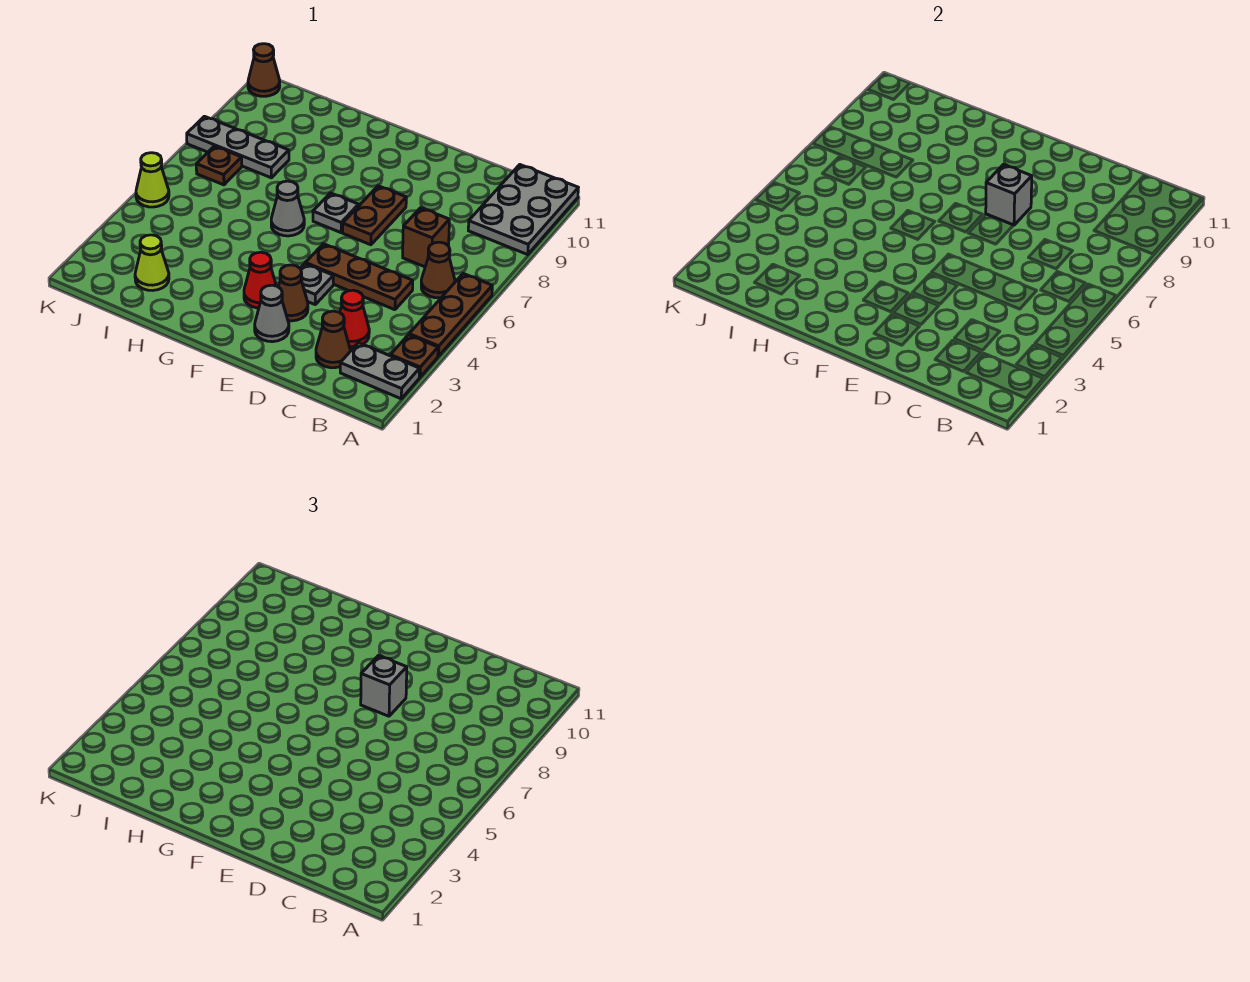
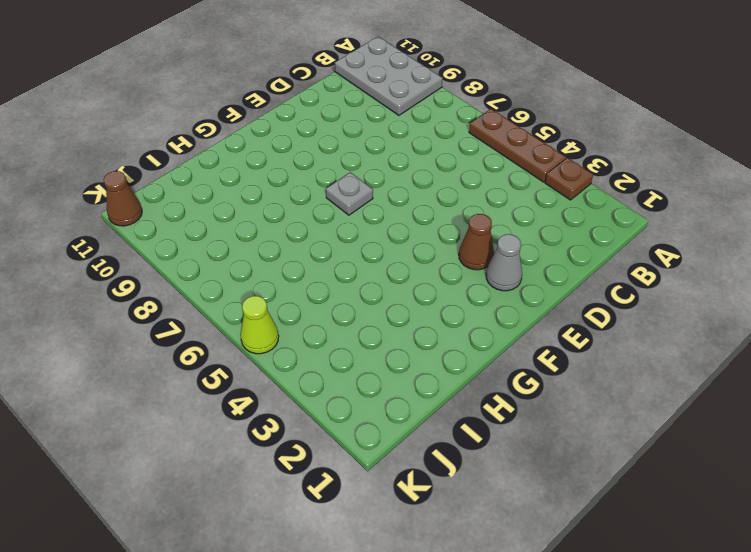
none -> grey plate A2:B2 level 1
none -> brown cone B6 level 1
none -> brown cone C2 level 1

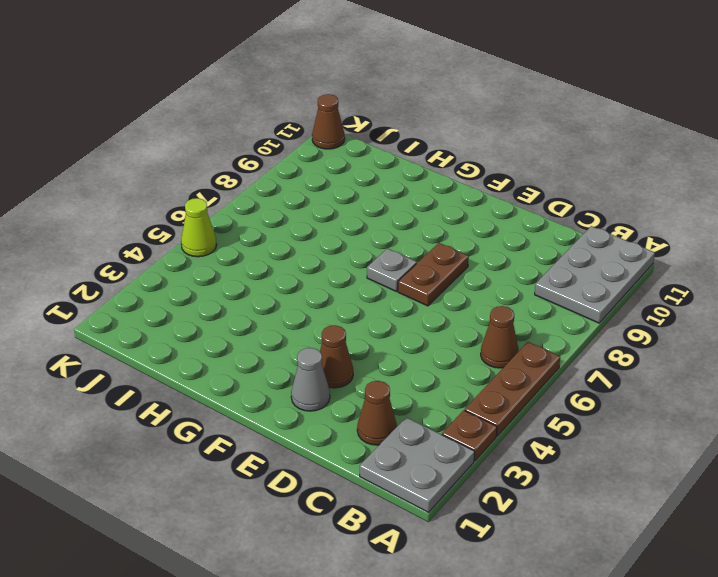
grey plate A1:B2 level 1 -> grey plate A2:B2 level 1
none -> red cone C3 level 1
none -> brown plate C5:E5 level 1
none -> brown brick C7 level 1

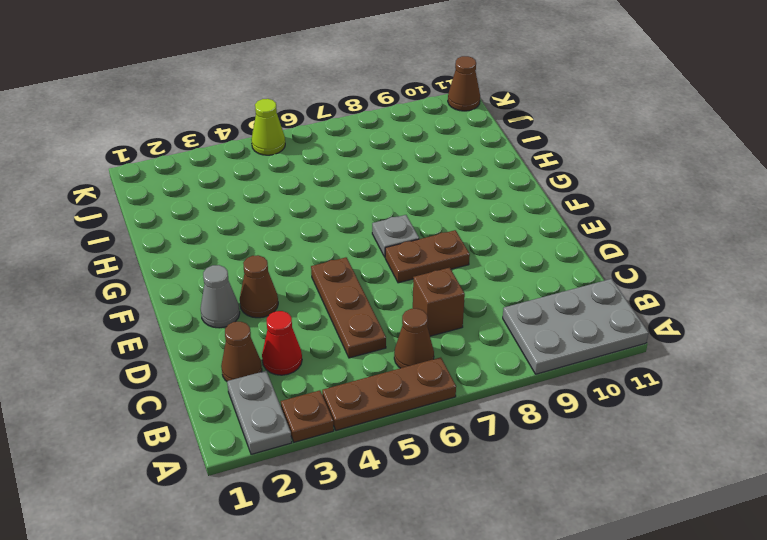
none -> grey plate E4 level 1
none -> red cone F3 level 1
none -> grey cone G6 level 1

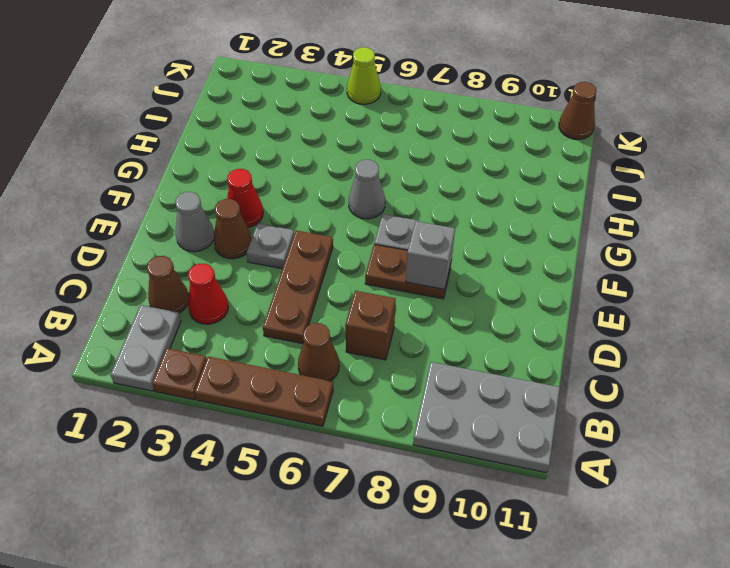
none -> lime cone I2 level 1
none -> grey plate I8:K8 level 1
none -> brown plate J7 level 1

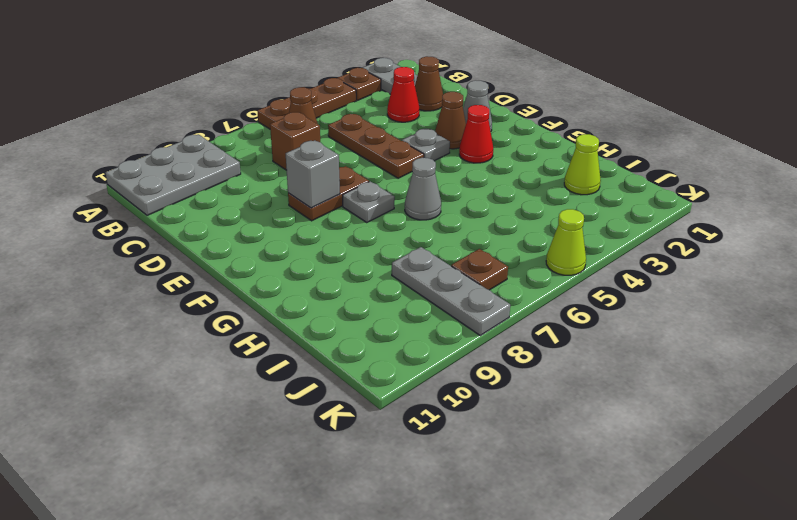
none -> brown cone K11 level 1
none -> grey brick E8 level 3

